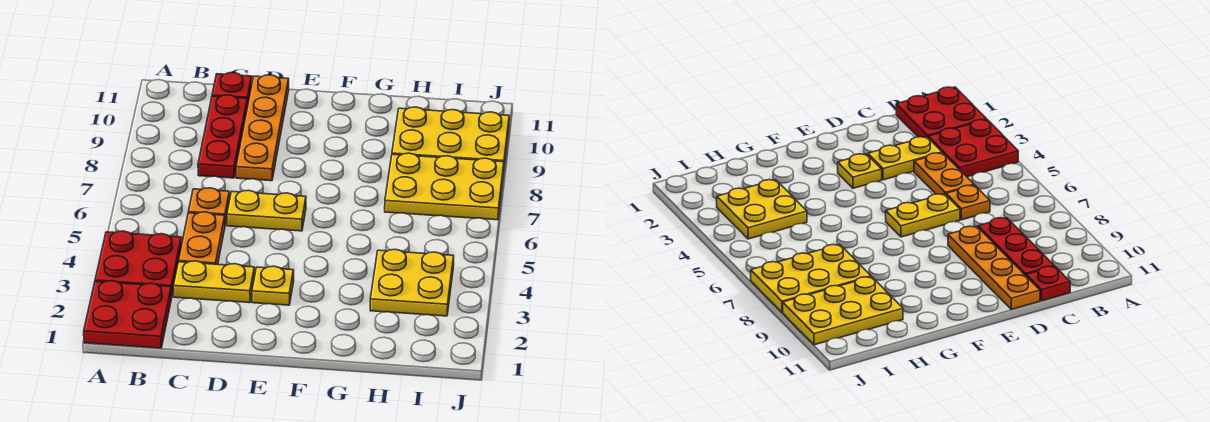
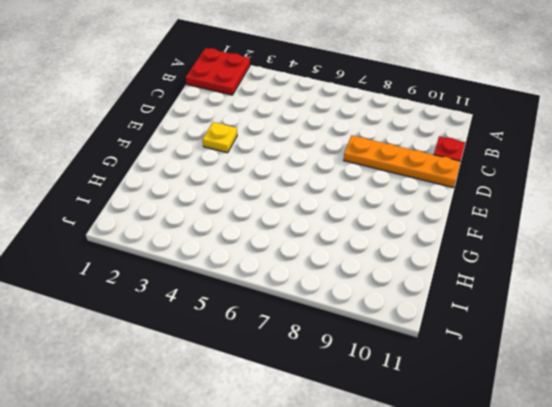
none -> red plate A3:B4 level 1
none -> yellow plate C3:D3 level 1
none -> orange plate C4:C5 level 1

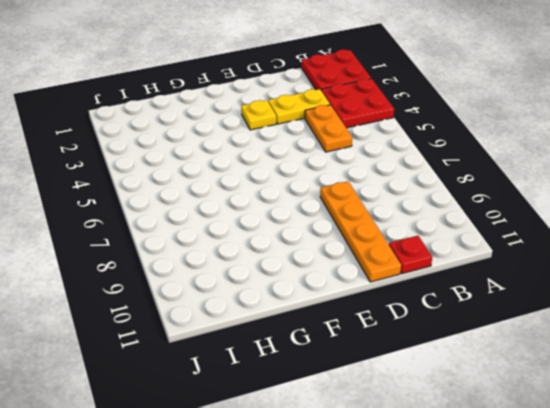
none -> orange plate C6 level 1
none -> red plate C8:C10 level 1
none -> yellow plate D6:E6 level 1

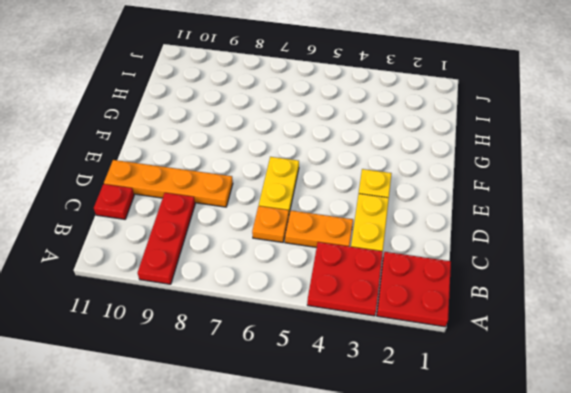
red plate A9:C9 level 1 -> red plate C8:C10 level 1
none -> yellow plate H3:I4 level 1
none -> yellow plate H7:J8 level 1
none -> yellow plate H9:J10 level 1

